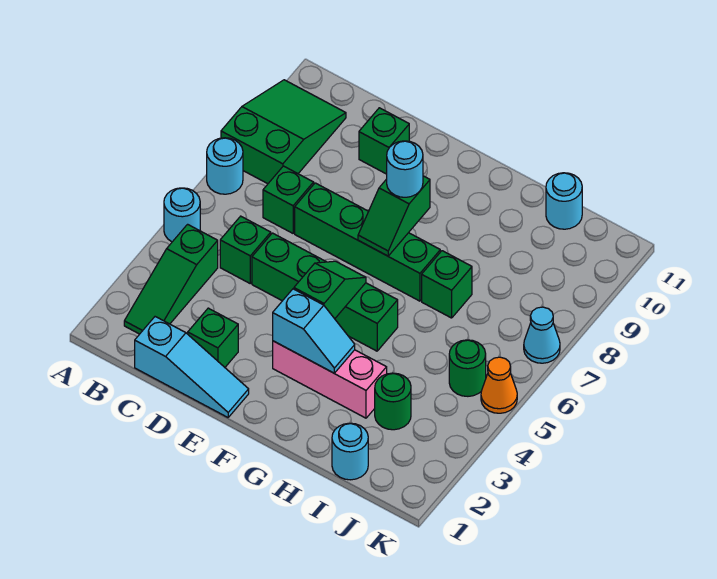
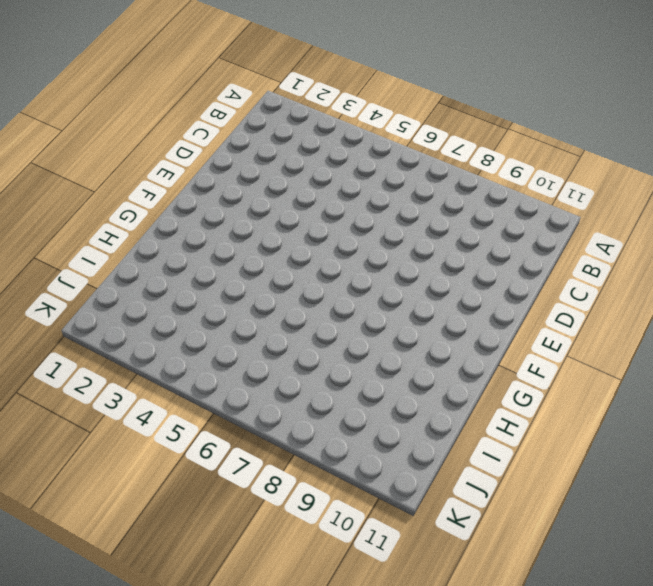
none -> cyan round brick A5 level 1
none -> cyan round brick A7 level 1
none -> green slope A8:B10 level 1 top 8

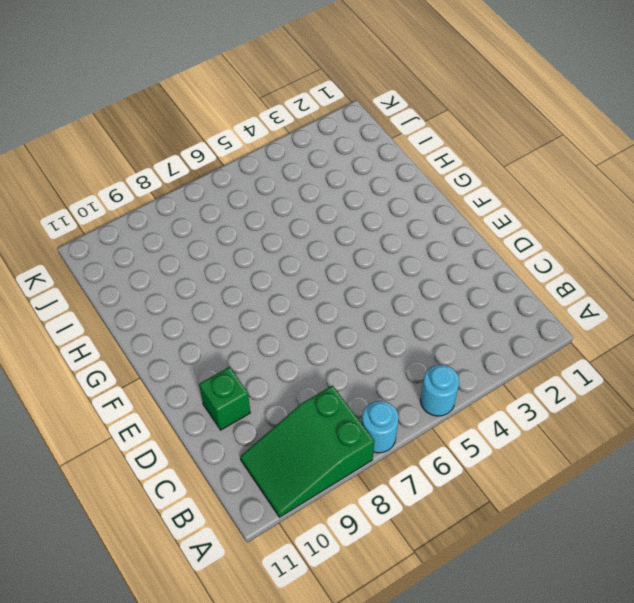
none -> green slope B2:B4 level 1 top 4
none -> cyan slope C1:E1 level 1 top C
none -> green brick C5 level 1

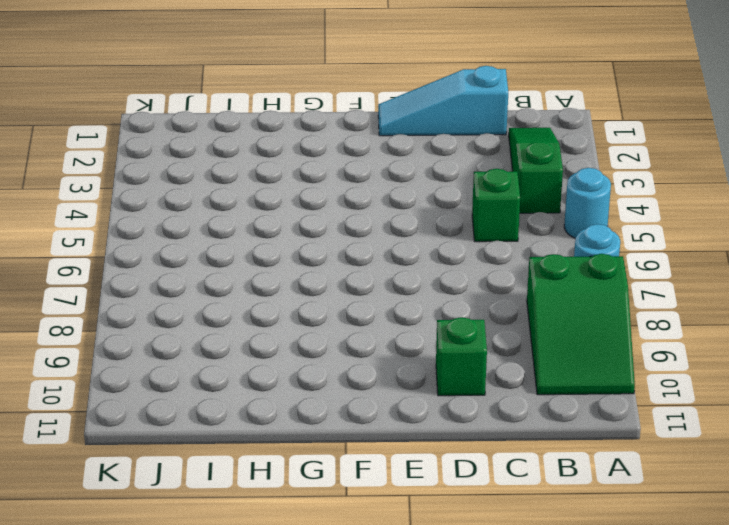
none -> green brick C7 level 1
none -> green brick D2 level 1
none -> green brick D5:G5 level 1

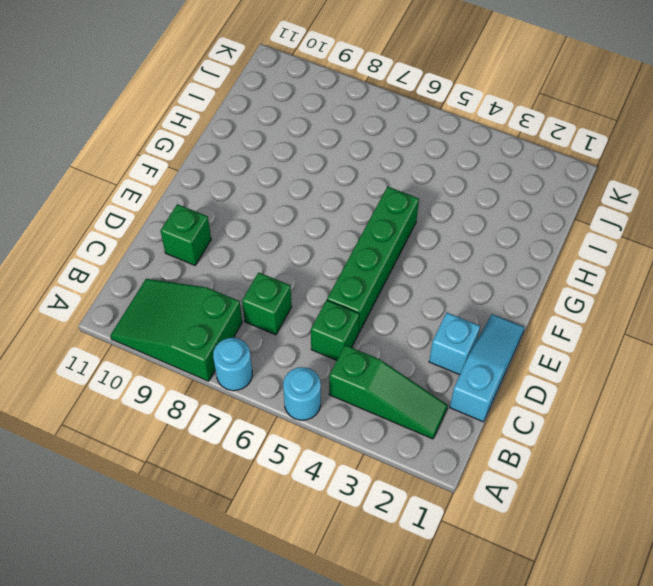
cyan brick D2 level 1 -> green brick D2 level 1
none -> green brick D7:G7 level 1
none -> pink brick F3:H3 level 1
none -> green brick H7 level 1

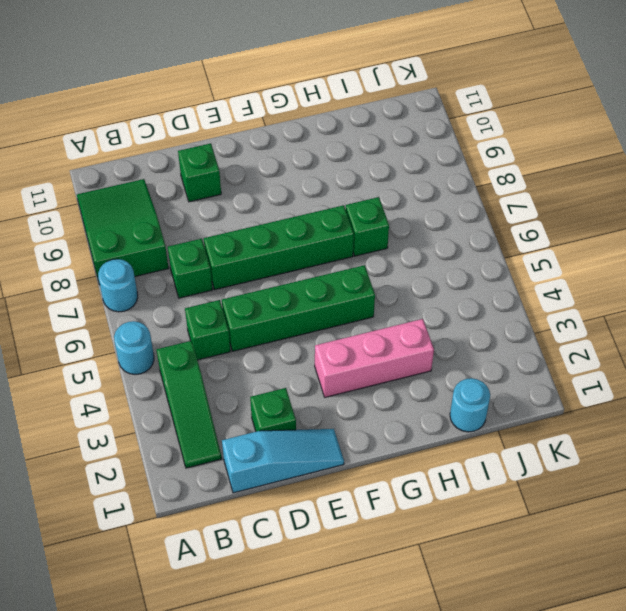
none -> green round brick I3 level 1
none -> cyan round brick I11 level 1
none -> green round brick J5 level 1

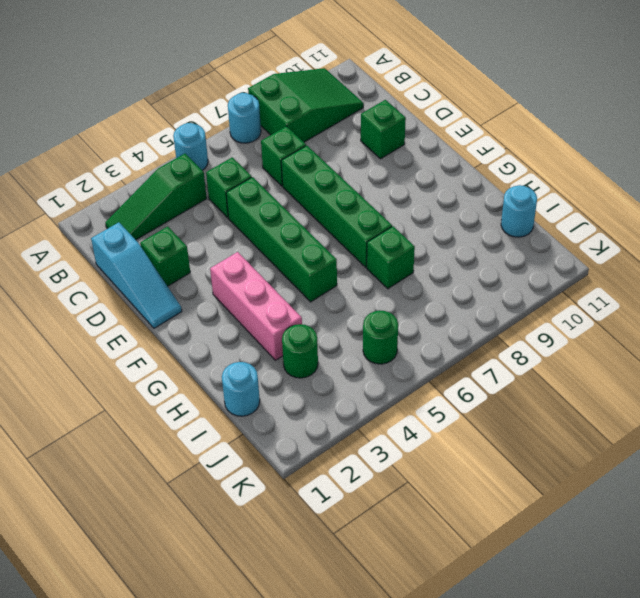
none -> orange cone K5 level 1
none -> cyan cone K7 level 1
none -> cyan slope F3:G3 level 2 top F

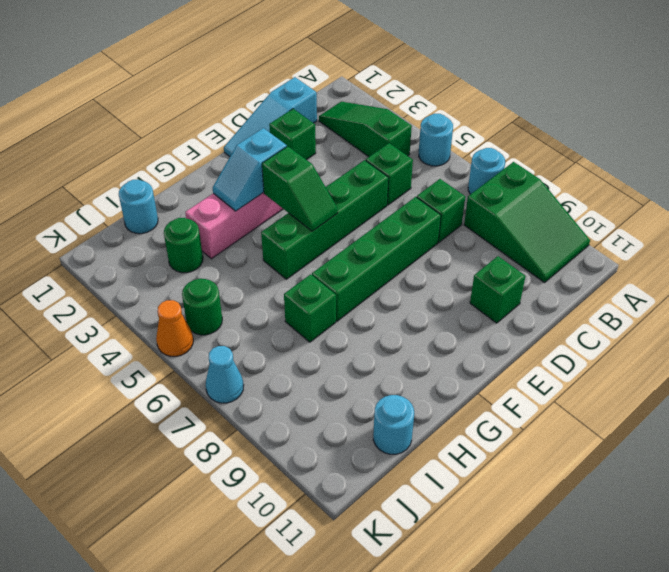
none -> green slope F7:F8 level 2 top 8
none -> cyan round brick F8 level 3

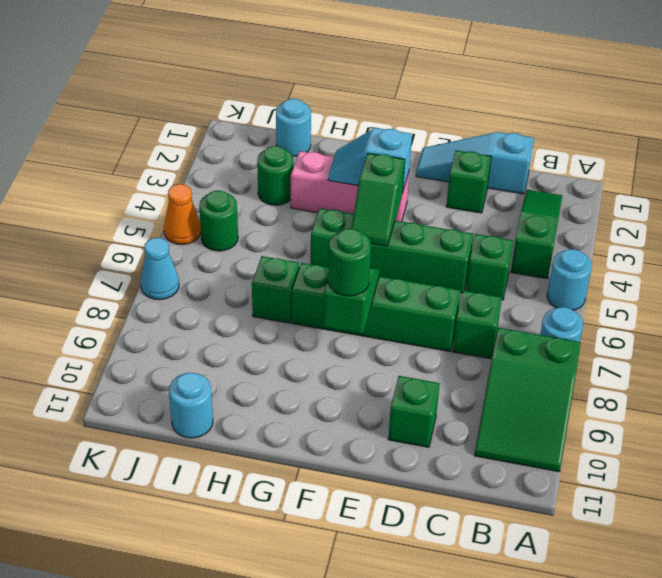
green round brick F8 level 3 -> cyan round brick F8 level 3

